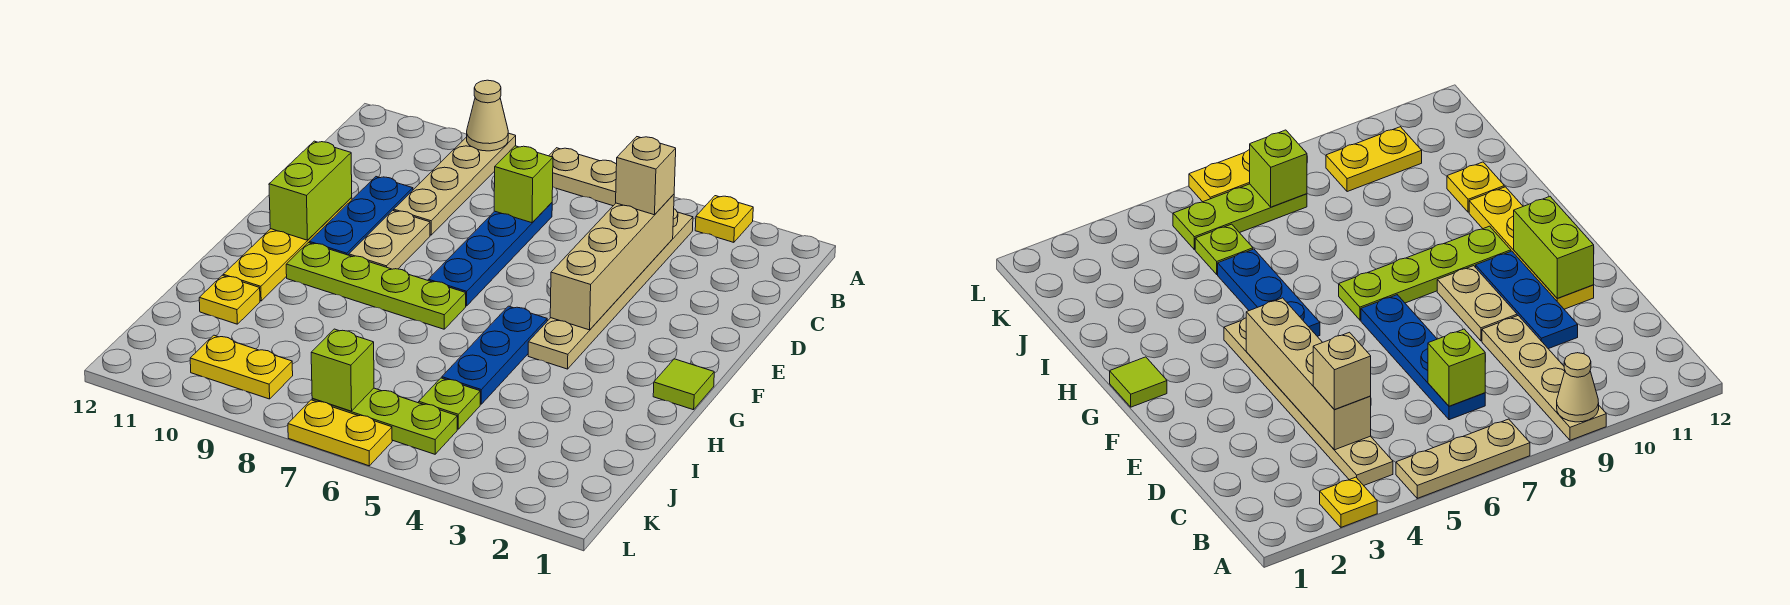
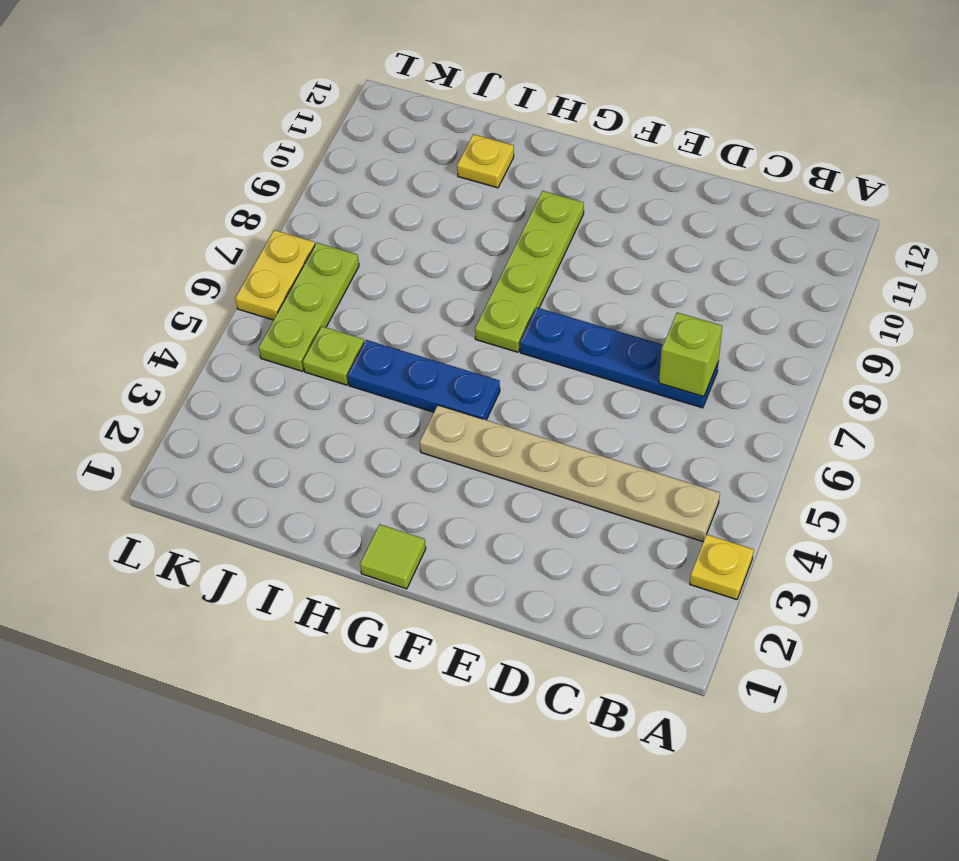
none -> tan plate A5:A7 level 1
none -> tan plate A9:D9 level 1
none -> blue plate D10:F10 level 1

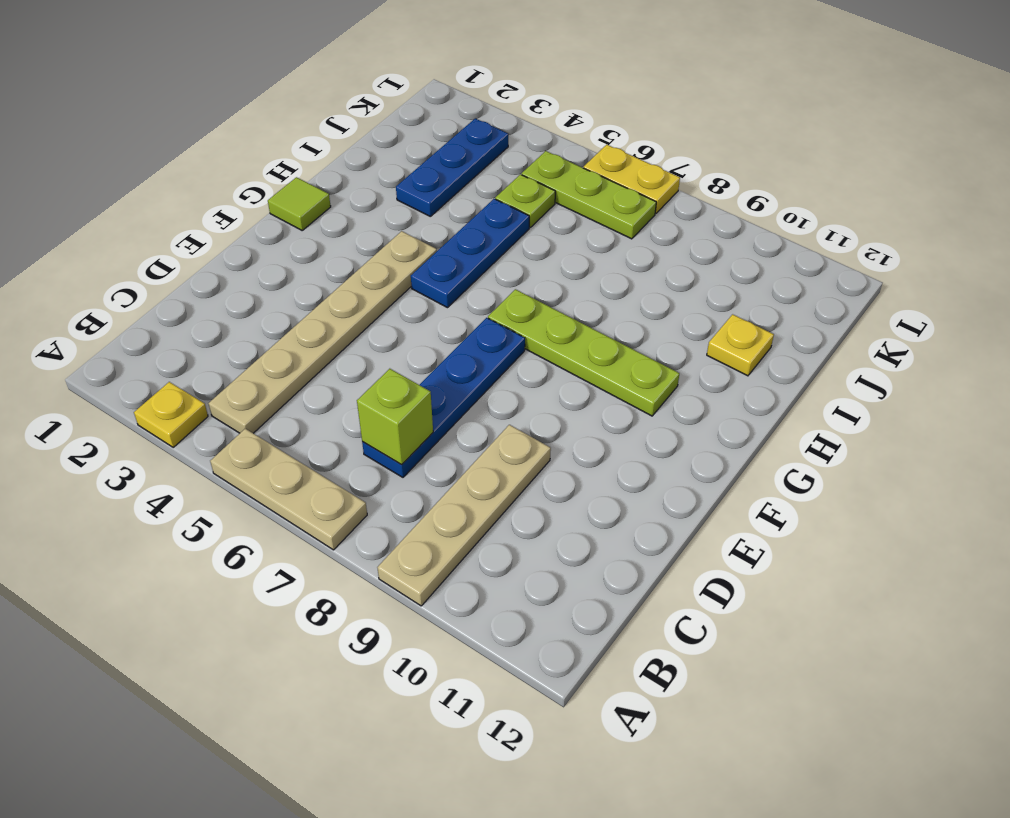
blue plate I3:K3 level 1 -> blue plate D10:F10 level 1
none -> tan plate E9:F9 level 1
none -> yellow plate E11:H11 level 1
none -> yellow plate K9:K10 level 1

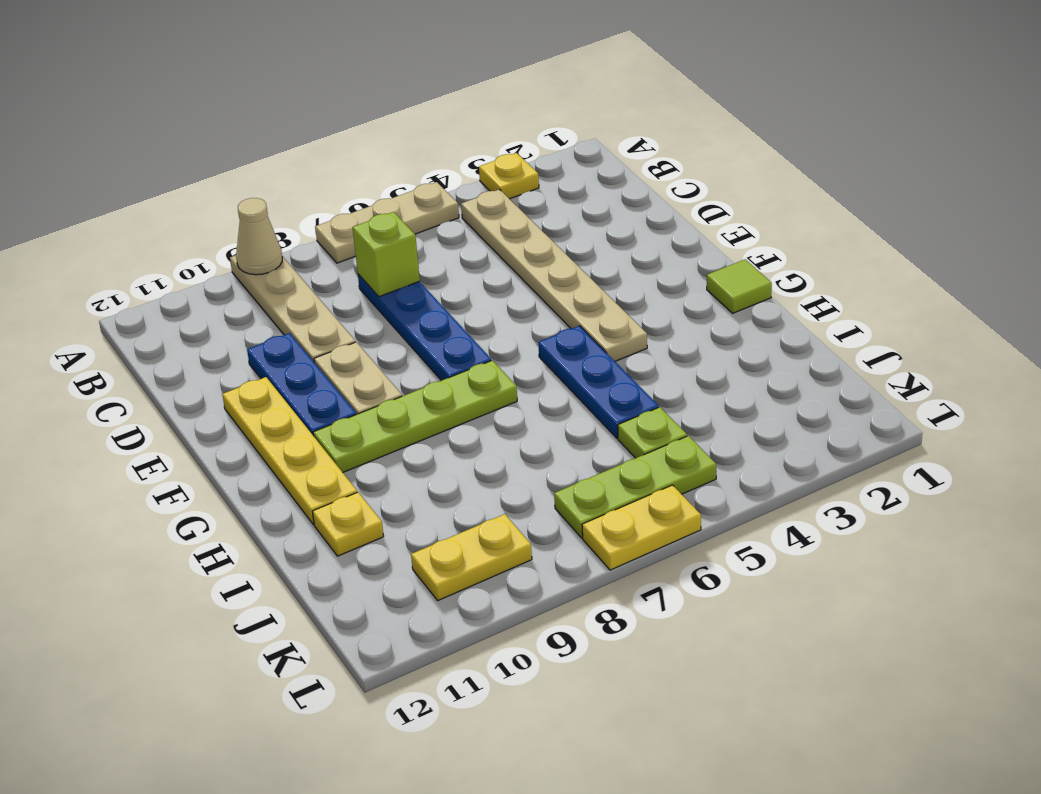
none -> tan brick C4:F4 level 2
none -> lime brick E11:F11 level 2
none -> lime brick K7 level 2

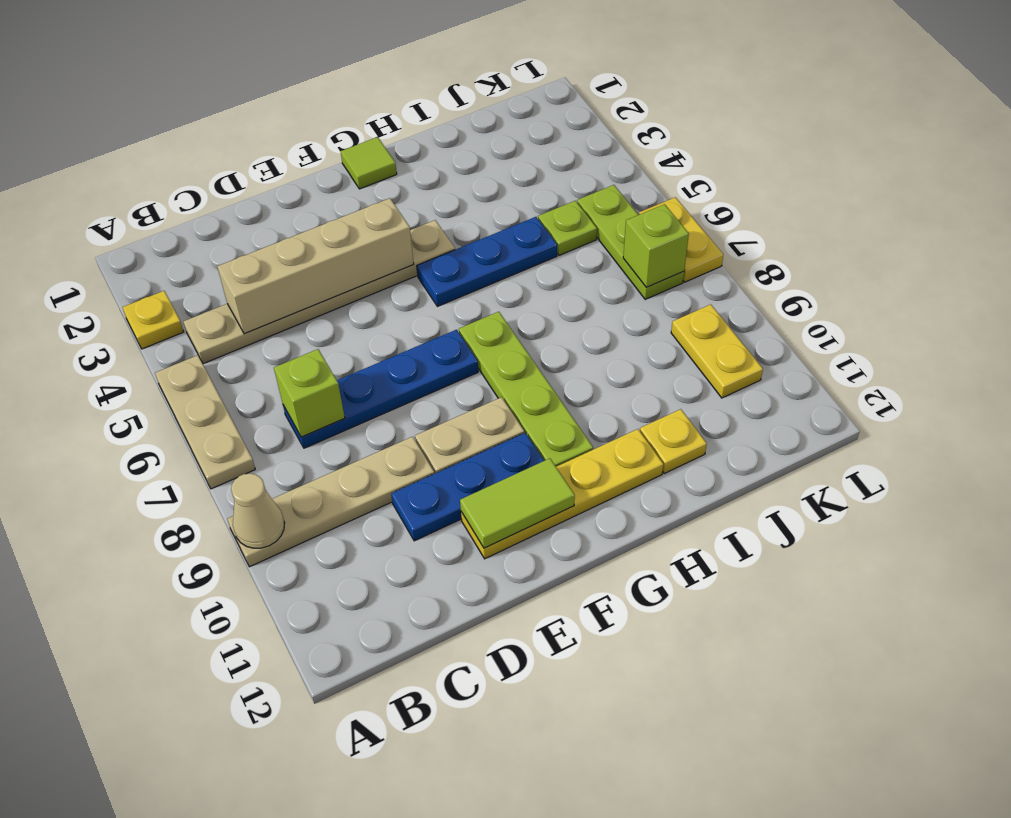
lime tile E11:F11 level 2 -> lime brick E11:F11 level 2
none -> tan brick C4 level 3

